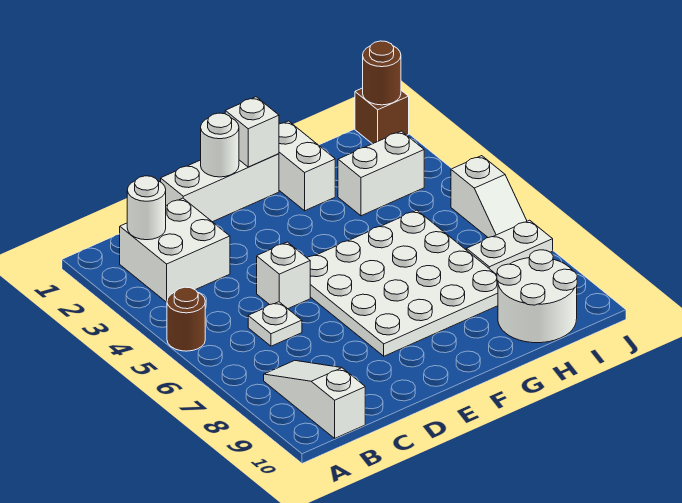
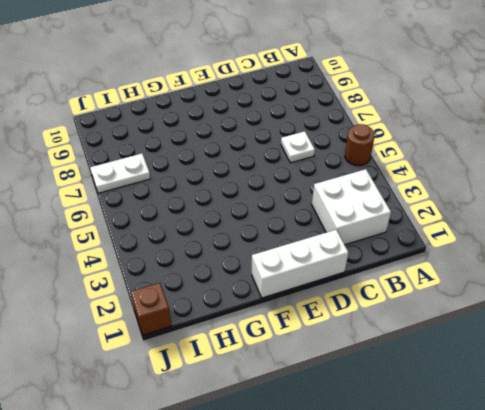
none -> white slope B8:B10 level 1 top 10
none -> white brick D5 level 1
none -> white plate E5:H8 level 1

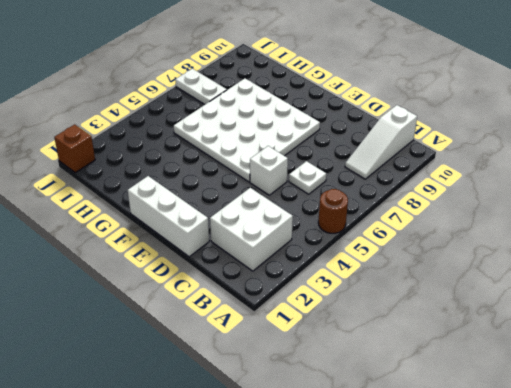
none -> white brick G1:G2 level 1
none -> white brick H3:I3 level 1
none -> white round brick H9:I10 level 1

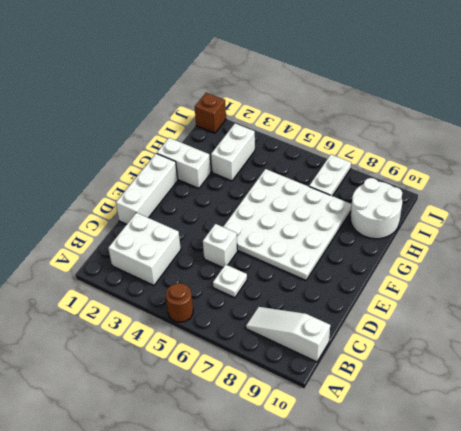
none -> white slope J5:J6 level 1 top 5
none -> white round brick B2 level 2
none -> white round brick E1 level 2

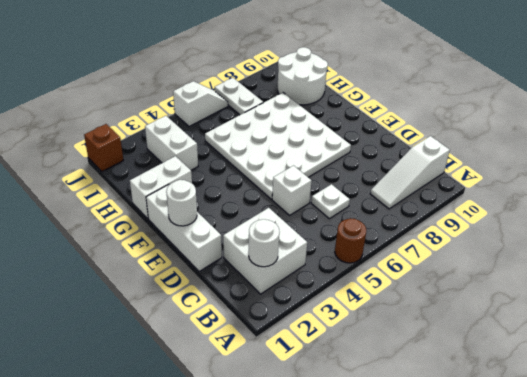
none -> white brick F1 level 2
none -> brown round brick J1 level 2

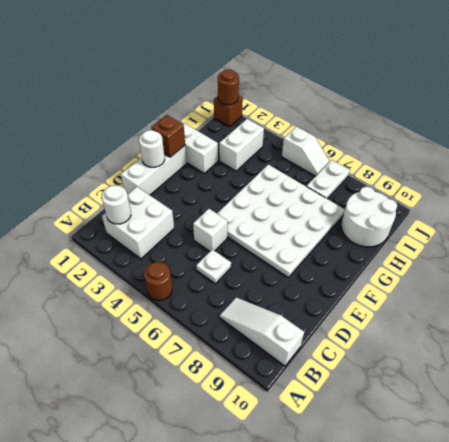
brown brick F1 level 2 -> white brick F1 level 2

